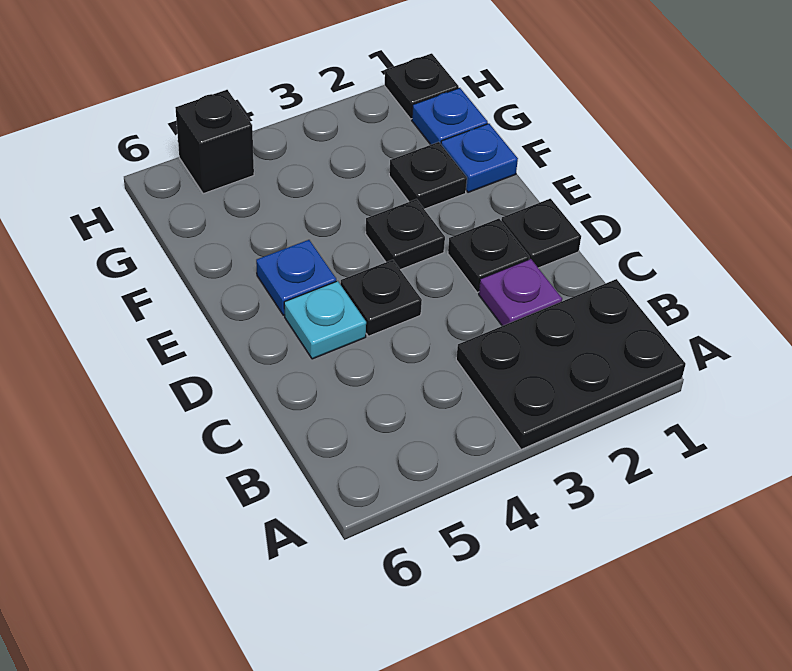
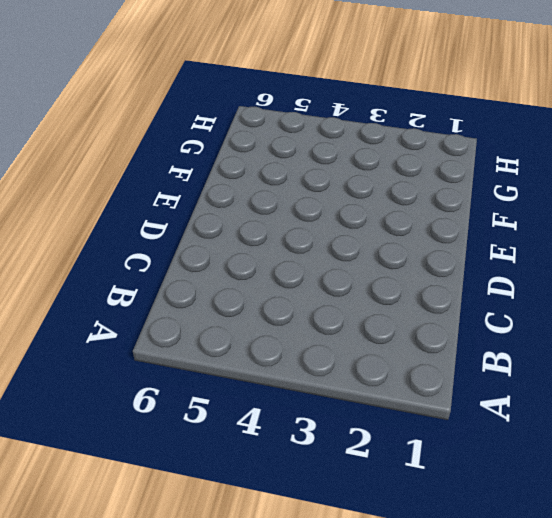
none -> black plate A1:B3 level 1
none -> purple plate C2 level 1
none -> black plate D1 level 1

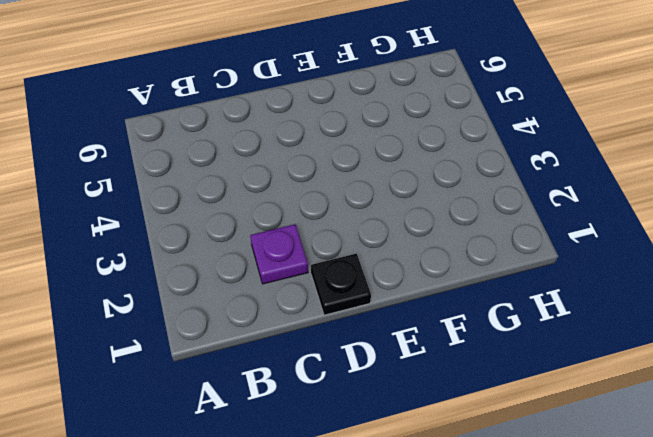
none -> black plate A1:B3 level 1
none -> black plate D2 level 1
none -> black plate D4 level 1

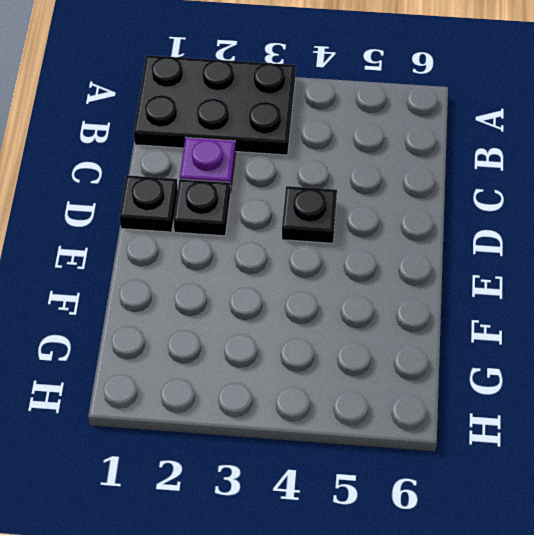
none -> cyan plate D5 level 1
none -> black plate E3 level 1
none -> blue plate E5 level 1

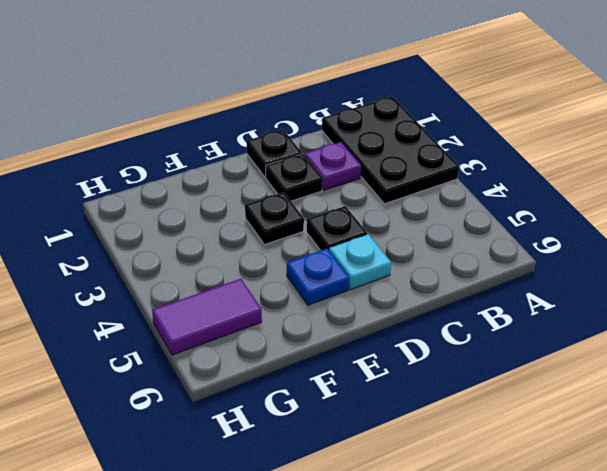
purple tile G5:H5 level 1 -> black brick H5 level 1
none -> blue plate F1 level 1
none -> black plate F2 level 1
none -> blue plate G1 level 1

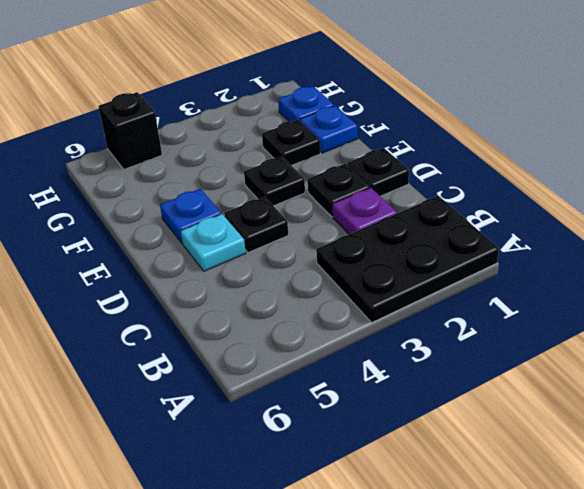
none -> black plate H1 level 1

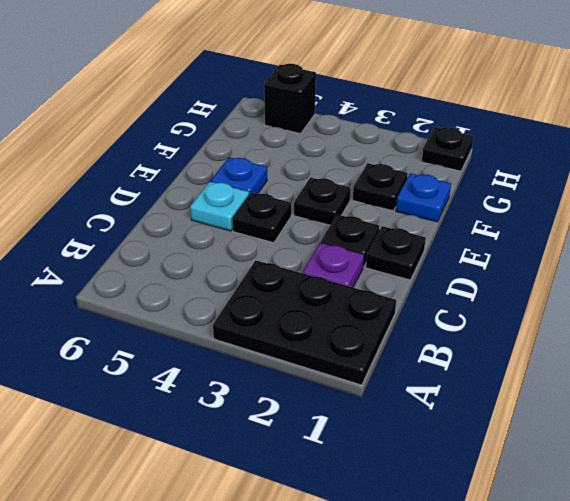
none -> blue plate G1 level 1

